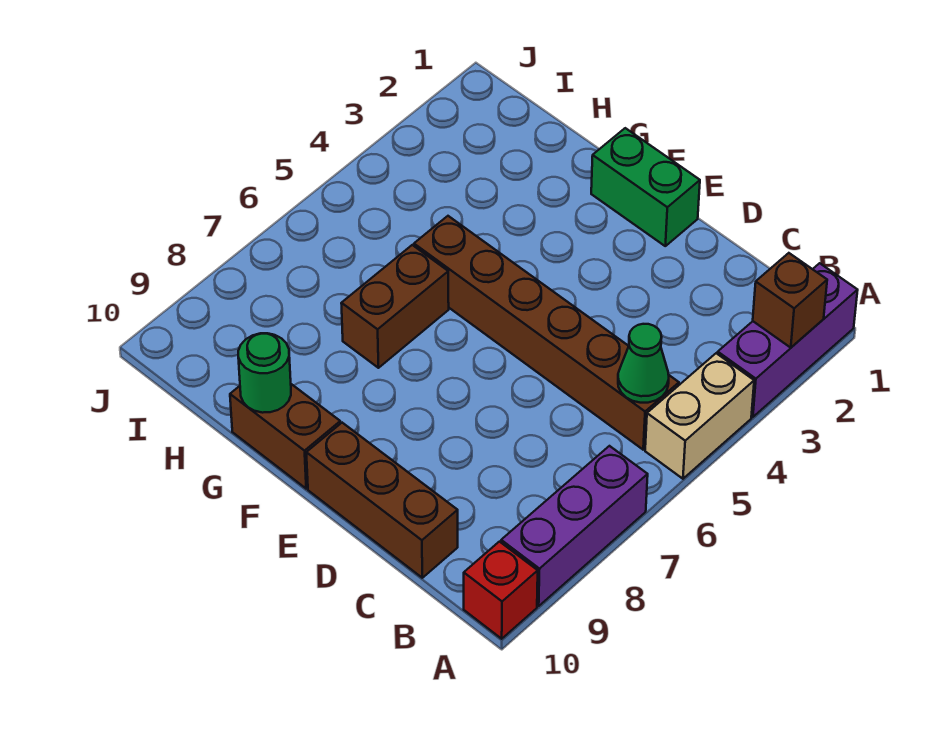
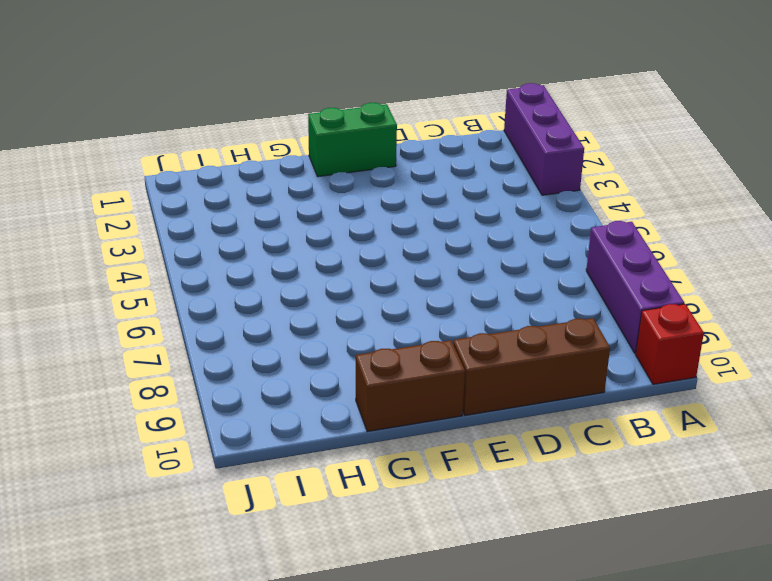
none -> tan brick A4:A5 level 1
none -> brown brick B5:G5 level 1
none -> brown brick G6:G7 level 1

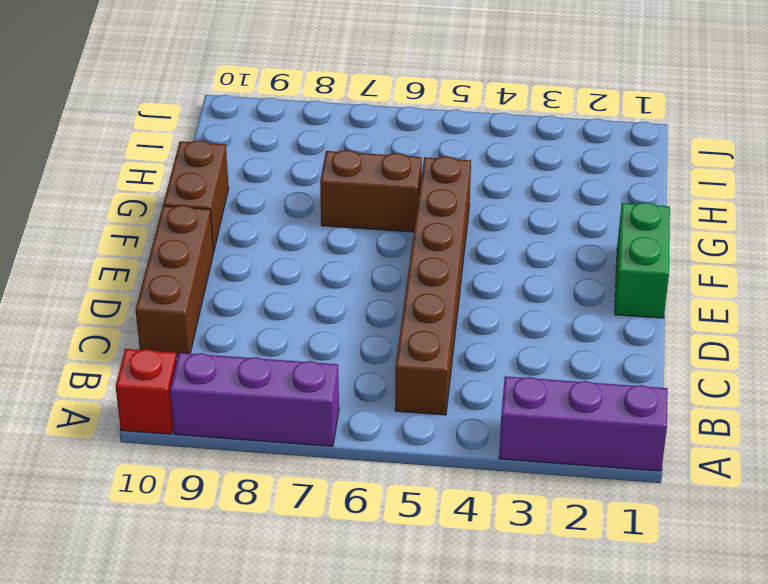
none -> tan brick A4:A5 level 1
none -> brown brick A2 level 2
none -> green cone B5 level 2

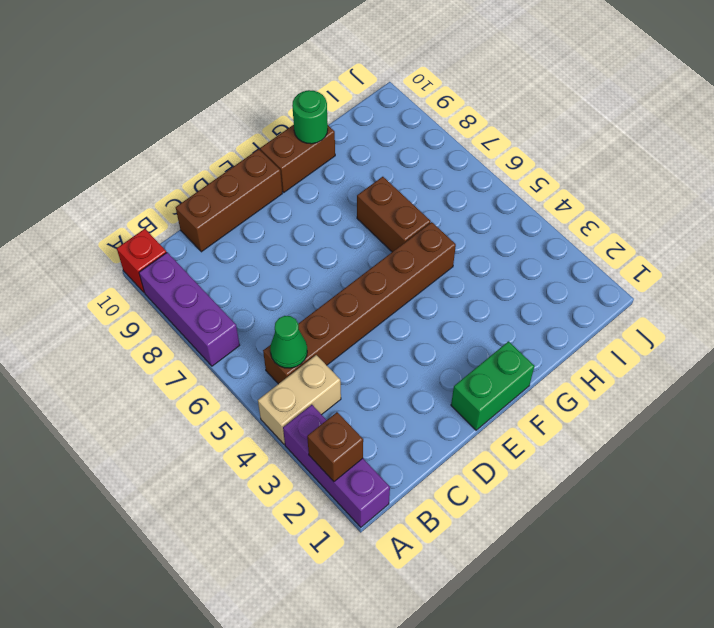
tan brick A4:B4 level 1 -> tan brick A4:A5 level 1

